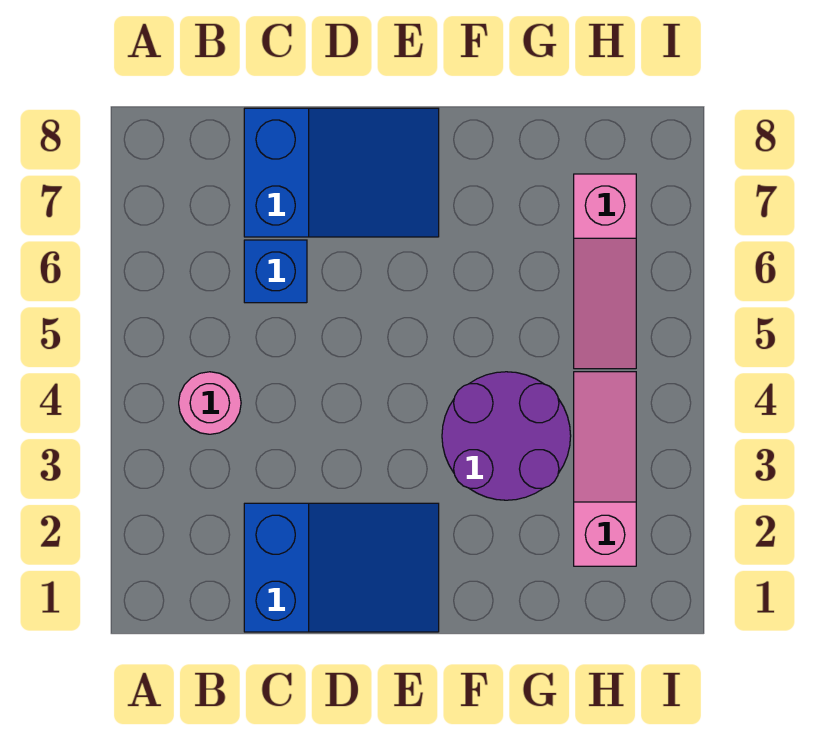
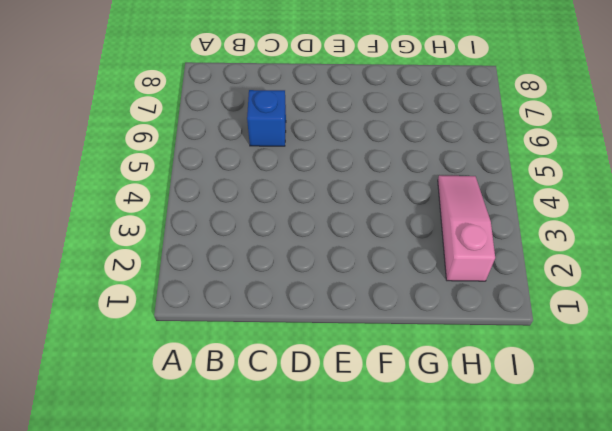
none -> pink round brick B4 level 1
none -> blue slope C1:E2 level 1 top C

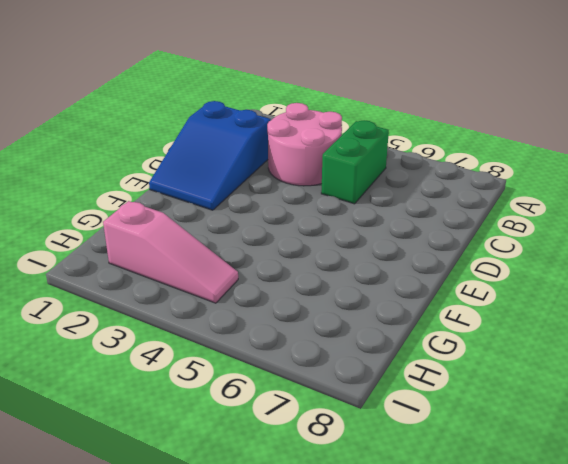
pink round brick B3:C4 level 1 -> pink round brick B4 level 1
green brick B5:C5 level 1 -> none
none -> blue brick C6 level 1
none -> blue slope C7:E8 level 1 top C

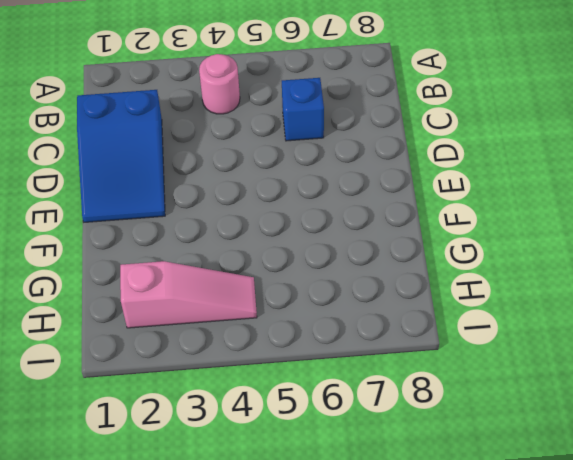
none -> blue slope C7:E8 level 1 top C
none -> purple round brick F3:G4 level 1

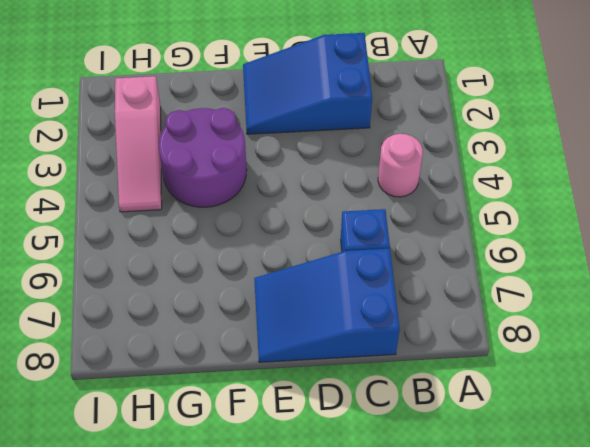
none -> pink slope H5:H7 level 1 top 7

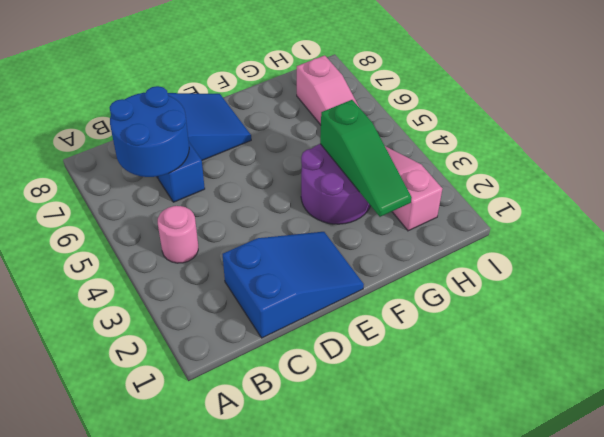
blue round brick B6:C7 level 2 -> none
green slope G2:G4 level 2 top 4 -> none

